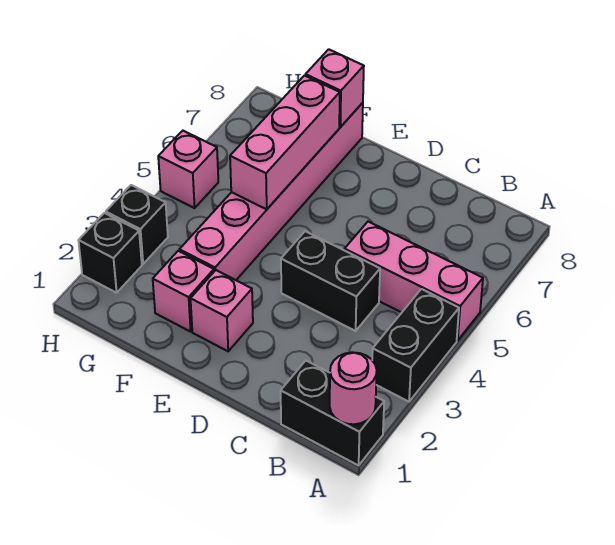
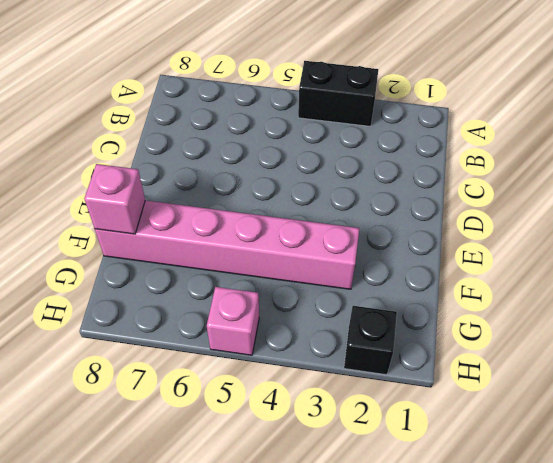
none -> black brick A1:B1 level 1
none -> pink brick A5:C5 level 1
none -> black brick C4:D4 level 1

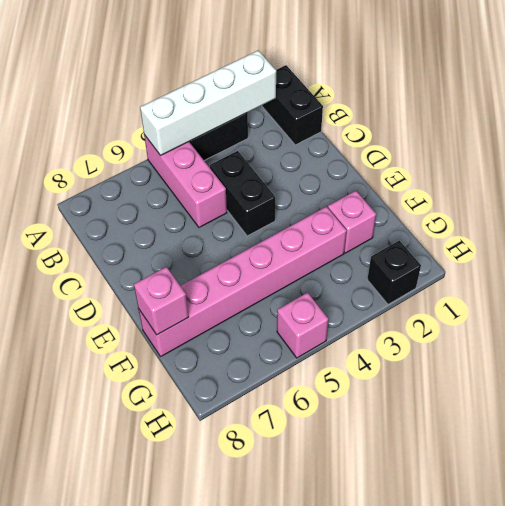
white brick A2:A5 level 2 -> none
none -> pink brick E2 level 1
none -> black brick H3 level 1
none -> pink round brick A1 level 2

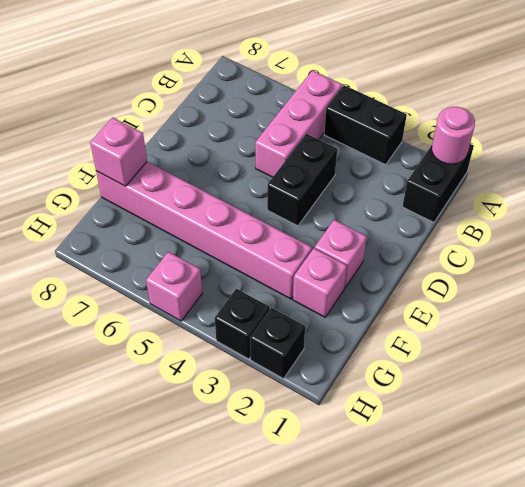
none -> pink brick F5:F7 level 2

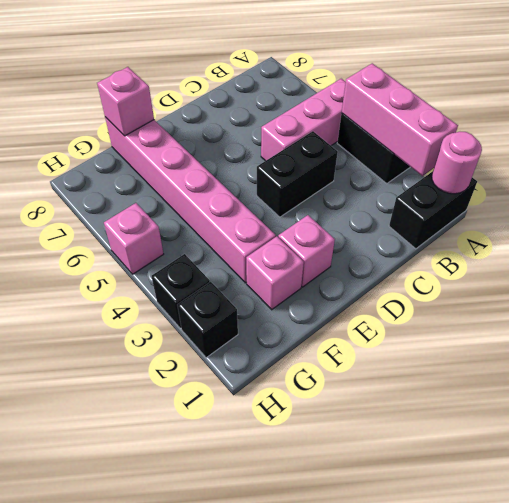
pink brick A2:A4 level 2 -> pink brick F5:F7 level 2

